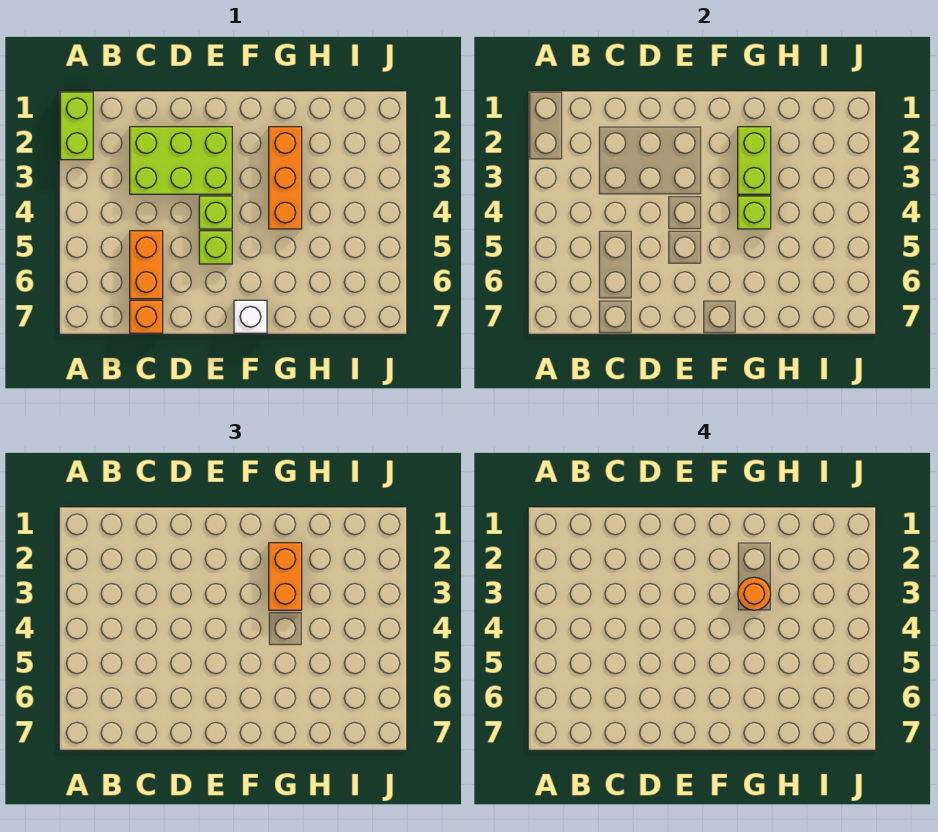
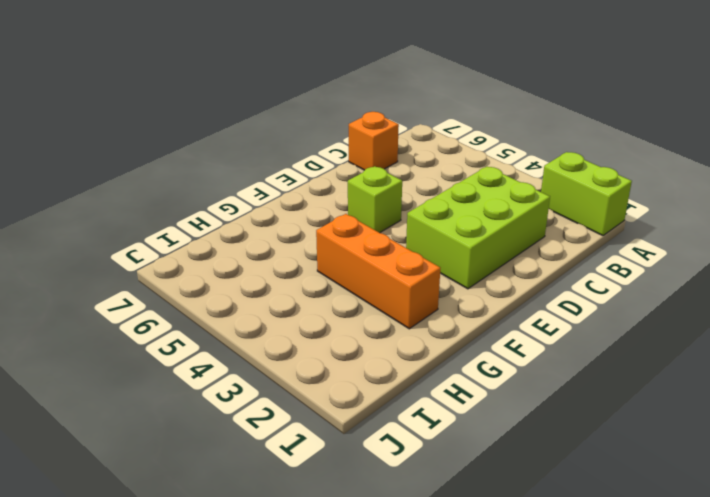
none -> orange brick C5:C6 level 1
none -> lime brick E4 level 1
none -> white brick F7 level 1

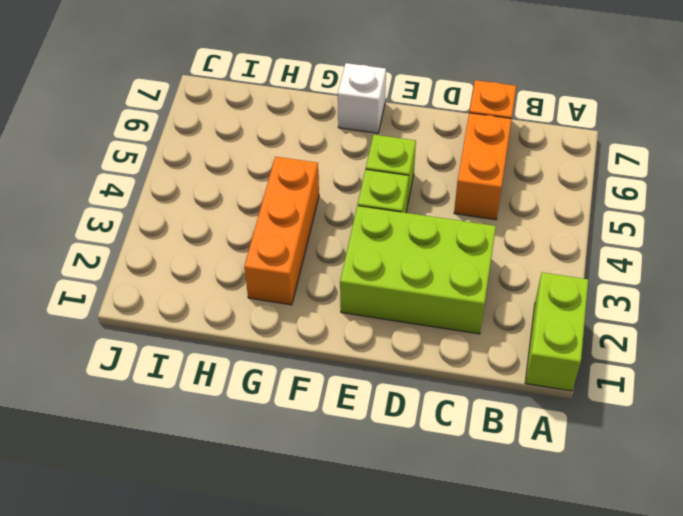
none -> lime brick G2:G3 level 2
none -> lime brick G4 level 2
none -> orange brick G2:G3 level 3

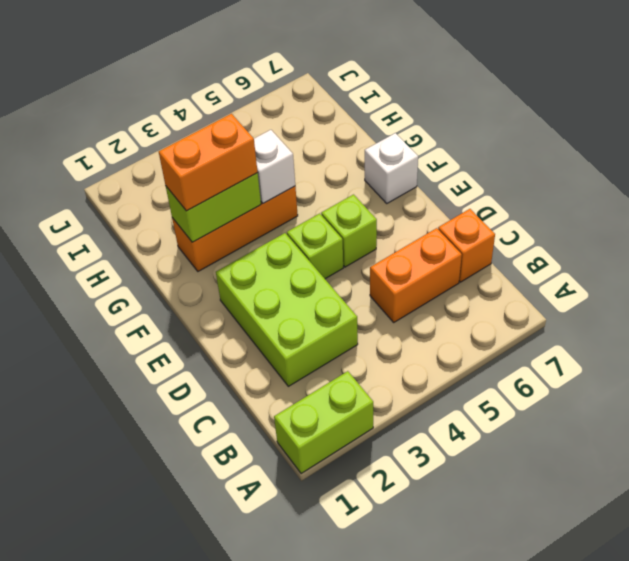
white brick G4 level 2 -> lime brick G4 level 2
none -> orange round brick G3 level 4

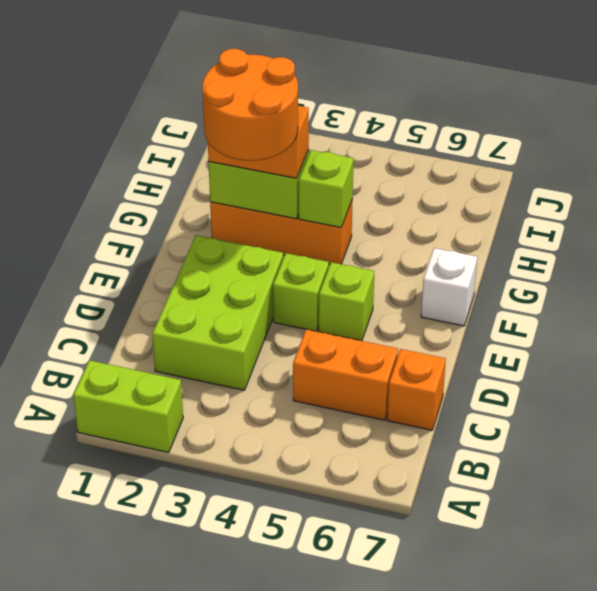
orange round brick F2:G3 level 4 -> orange round brick G3 level 4

